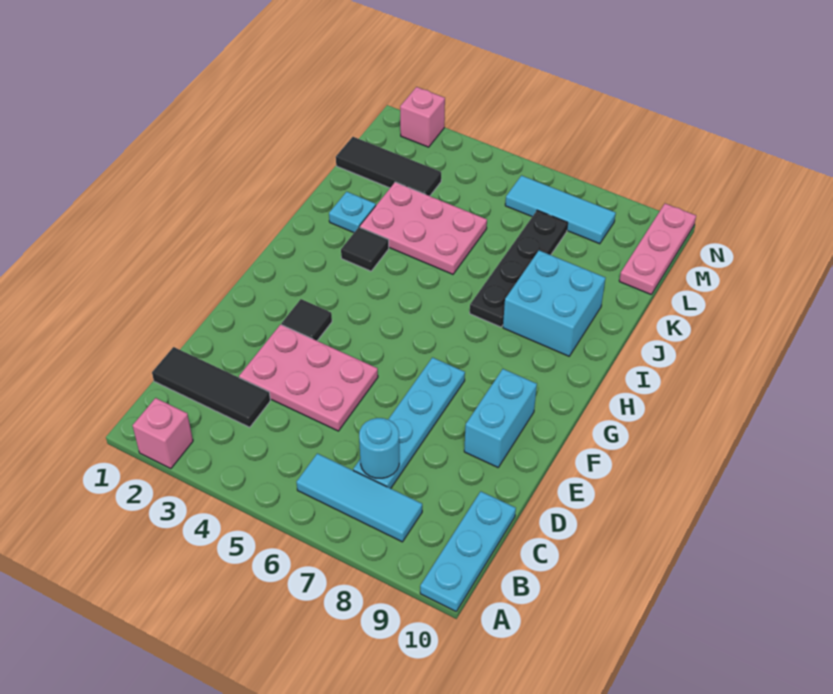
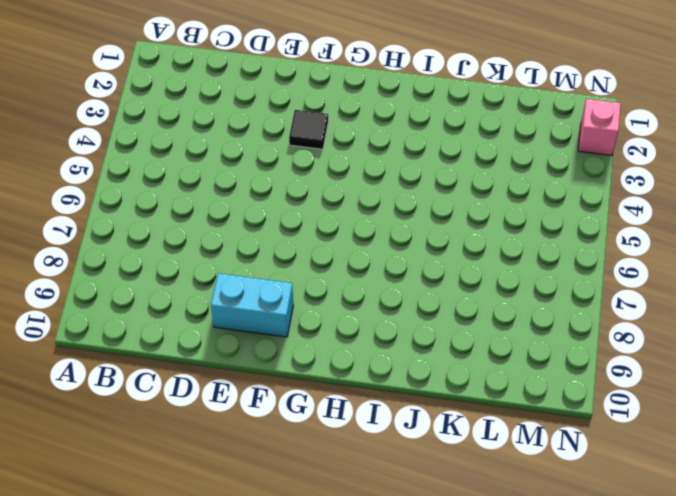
none -> pink brick A2 level 1
none -> cyan plate A10:C10 level 1
none -> cyan tile B6:B8 level 1

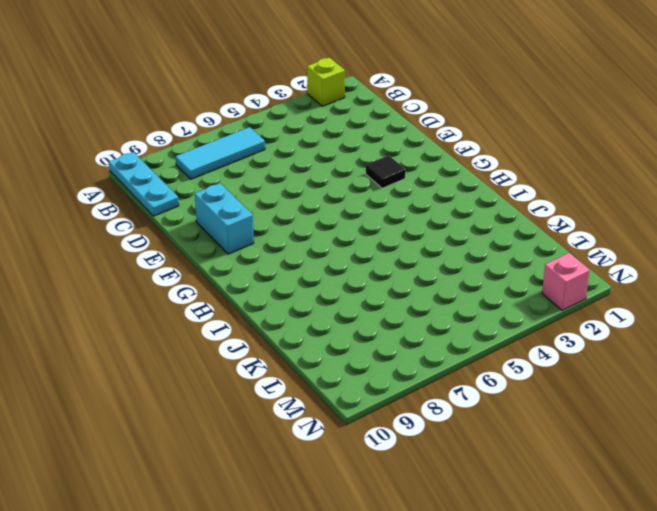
lime brick A2 level 1 -> pink brick A2 level 1
none -> black tile C1:C3 level 1
none -> cyan plate C7:F7 level 1
none -> pink plate D3:E5 level 1

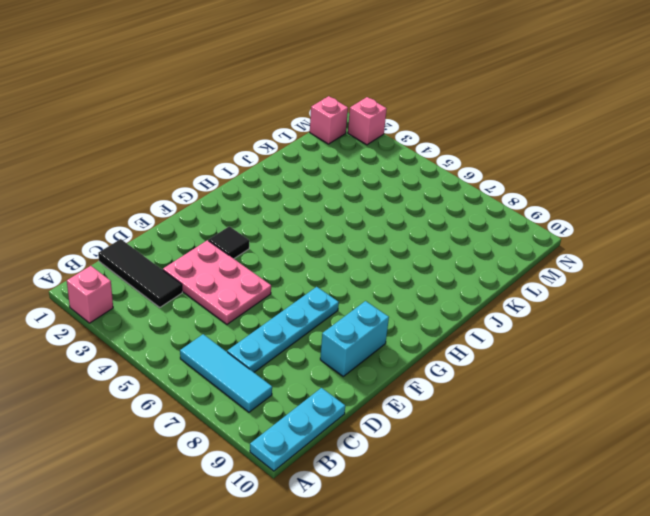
pink brick M1 level 1 -> none
none -> black tile I3 level 1
none -> black plate I7:L7 level 1
none -> cyan brick I8:J9 level 1

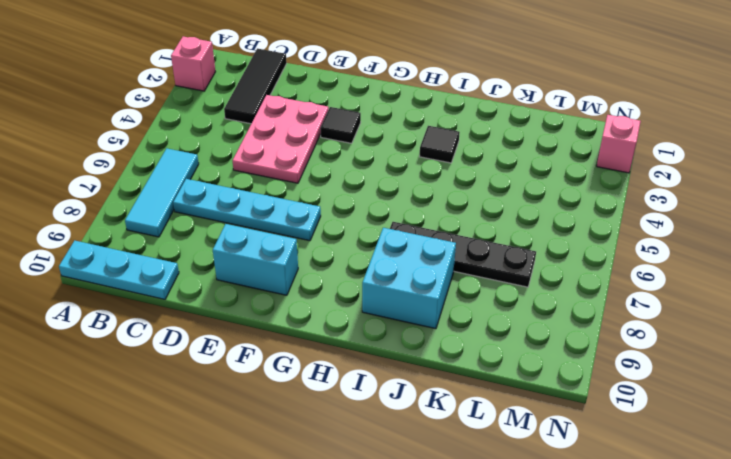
none -> cyan plate J2 level 1
none -> pink plate J3:K5 level 1
none -> black tile L1:L3 level 1

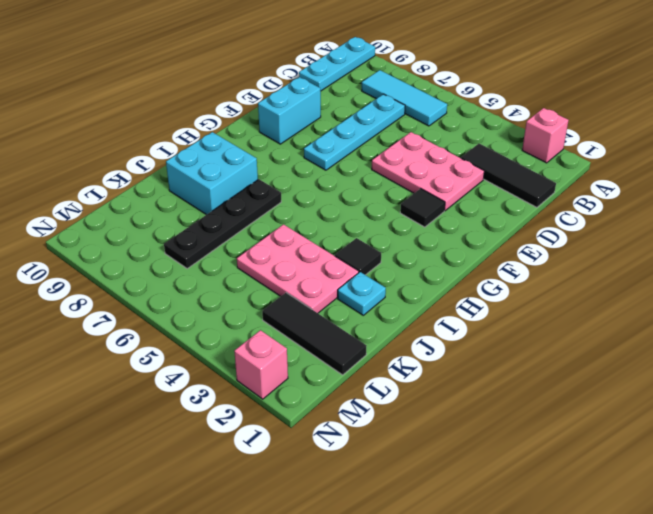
none -> pink plate L10:N10 level 1
none -> cyan tile M6:M8 level 1
none -> cyan round brick C7 level 2

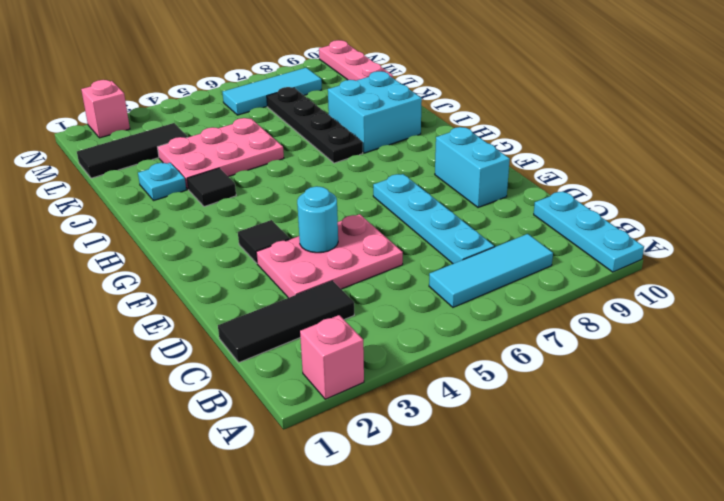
cyan round brick E4 level 2 -> cyan round brick C7 level 2

